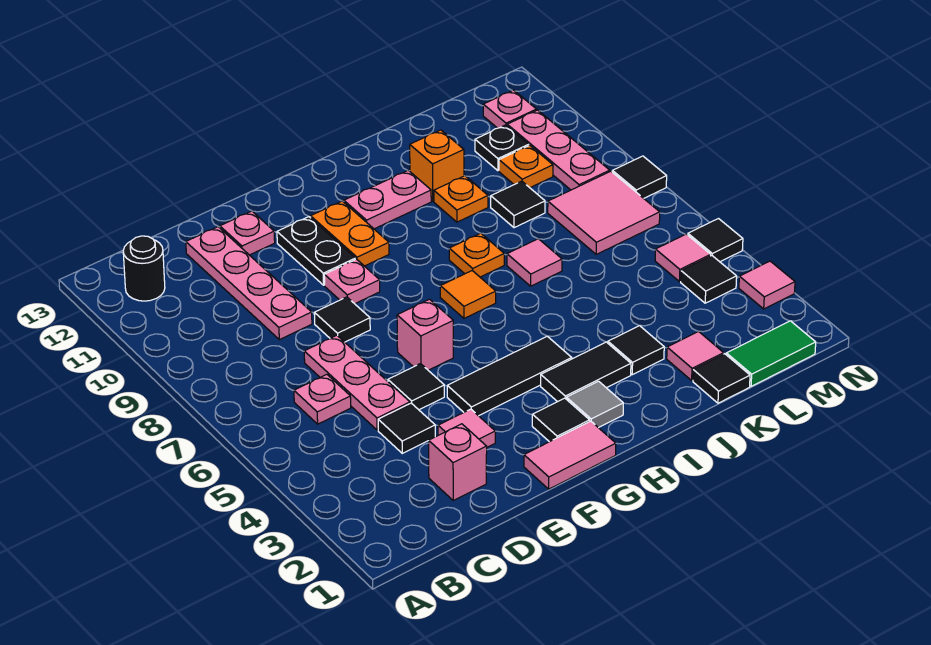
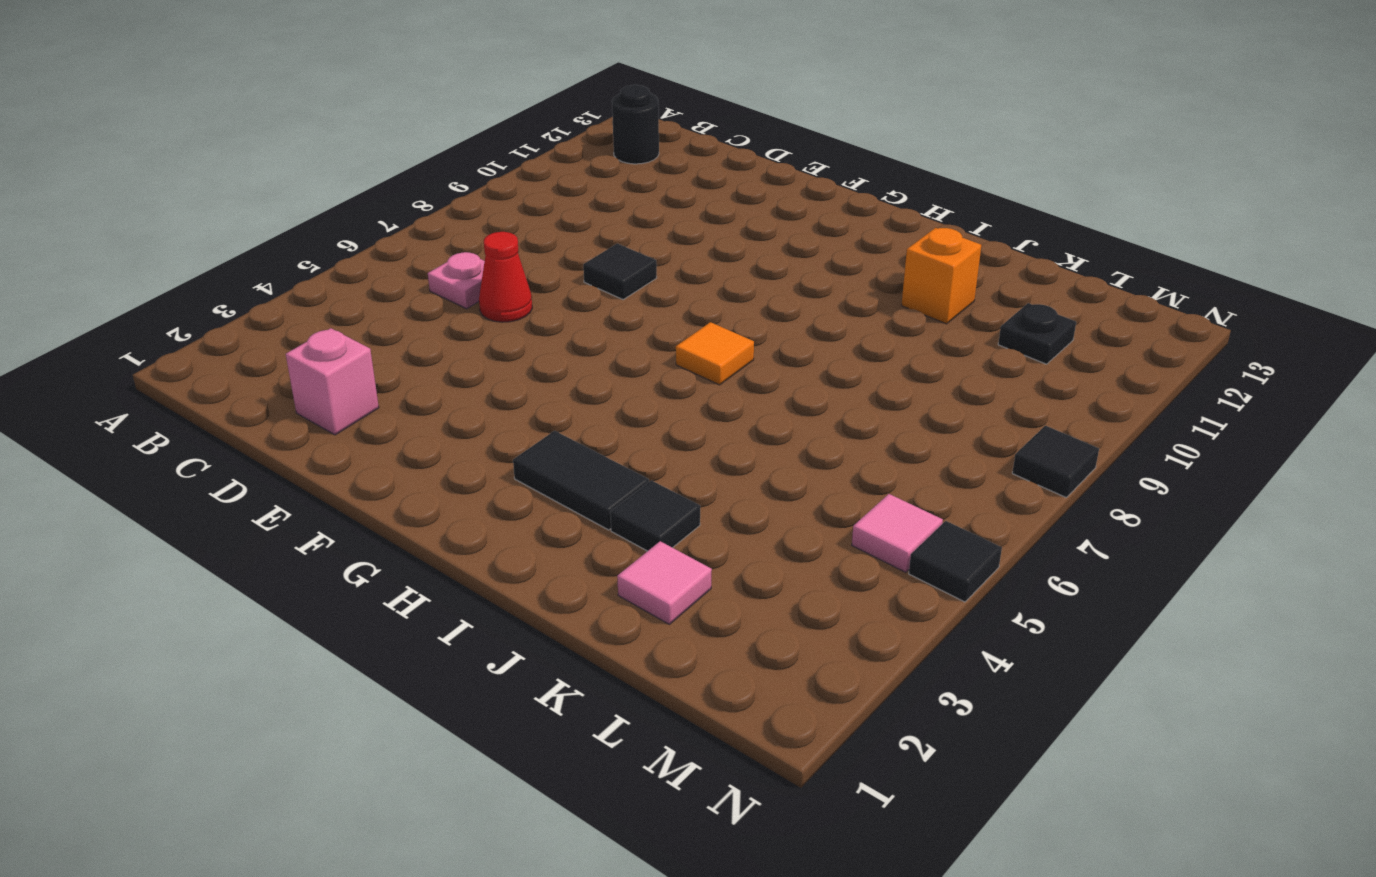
red cone D6 level 1 -> pink plate D5:D7 level 1
none -> black tile D4 level 1
none -> pink plate D9:D12 level 1
none -> pink tile E3 level 1
none -> black tile E5 level 1

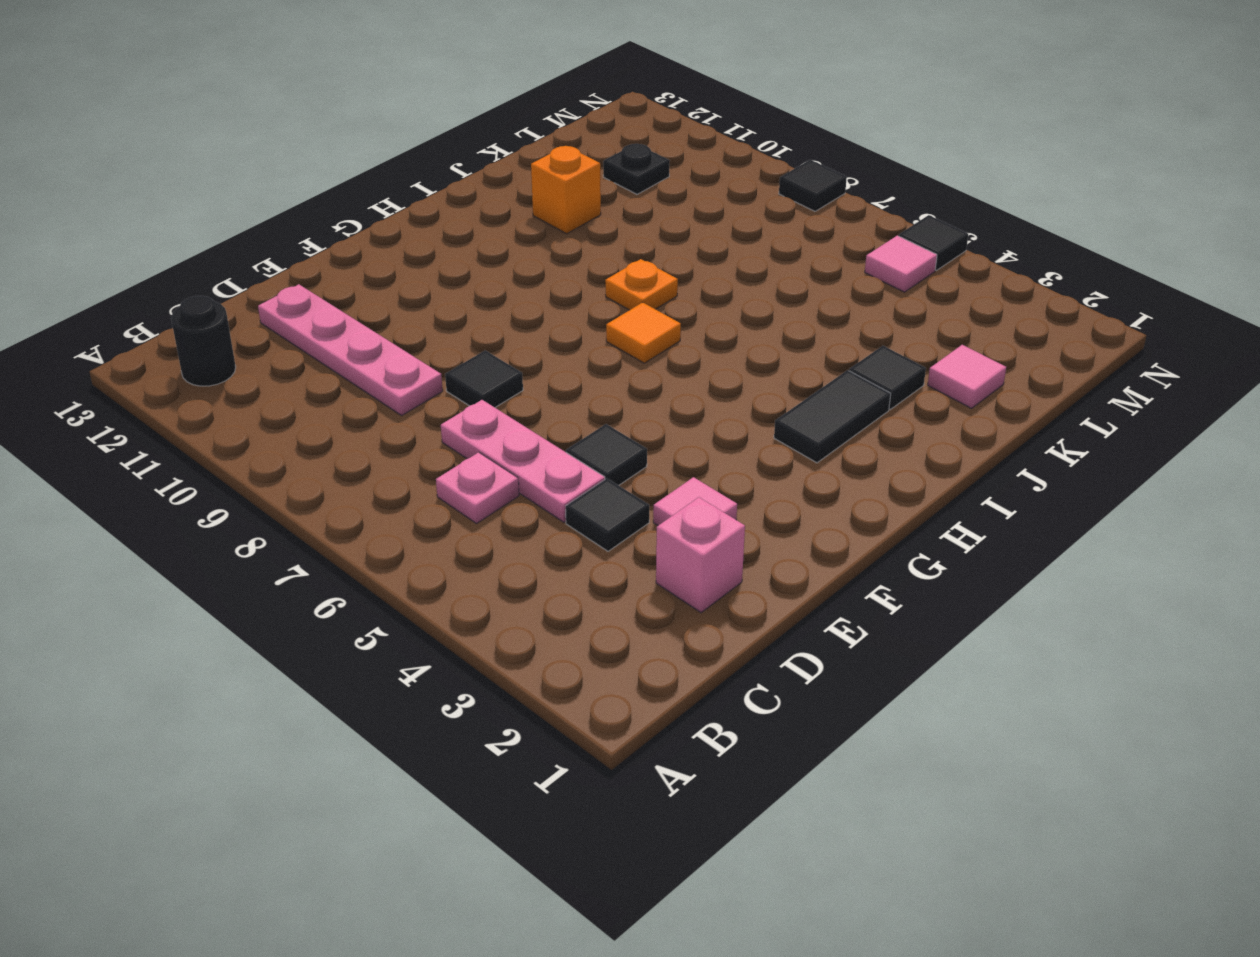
none -> pink plate E12 level 1
none -> pink tile F1:G1 level 1
none -> black tile F4:H4 level 1
none -> pink brick F6 level 1

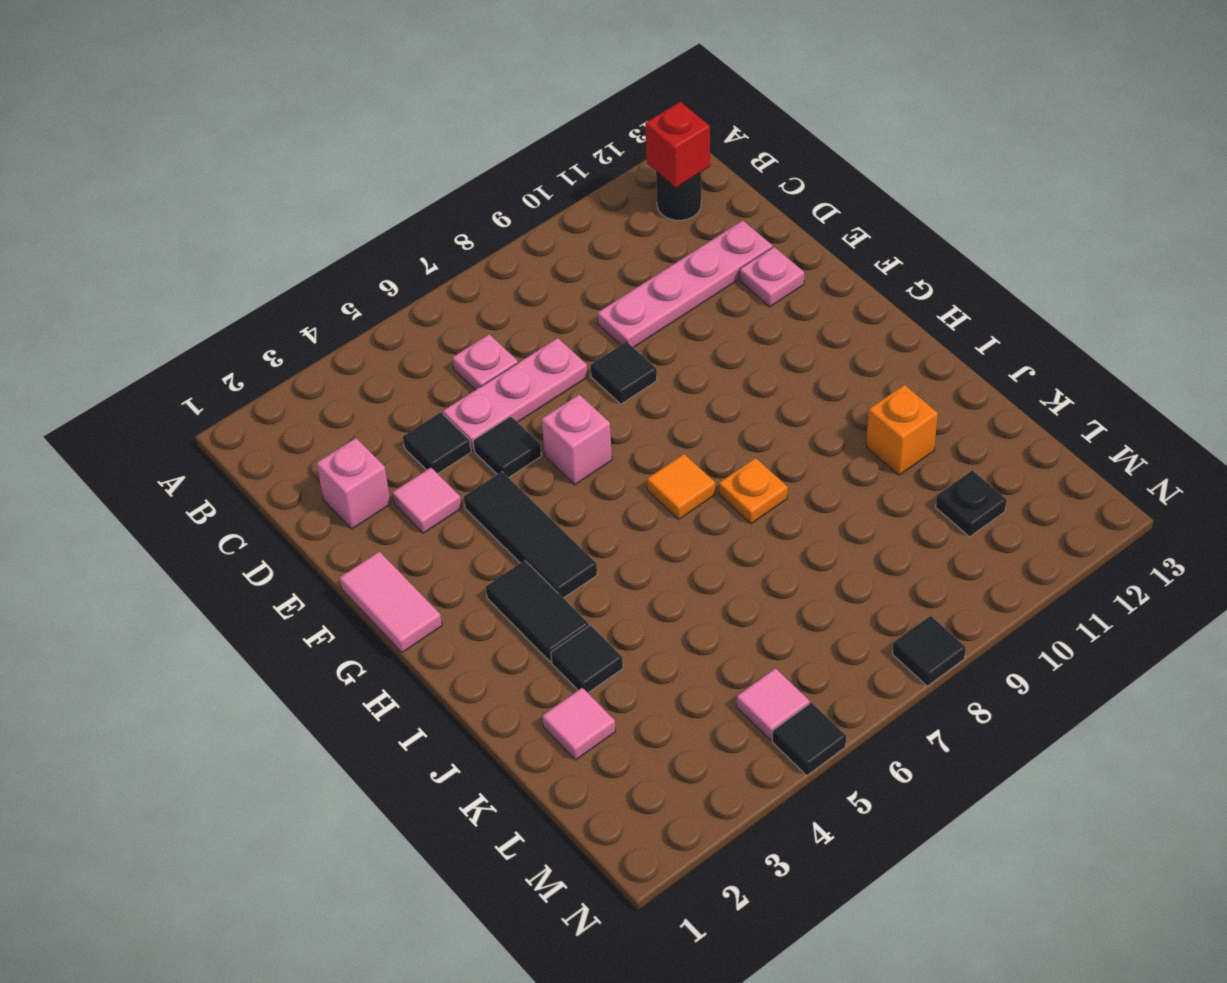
red brick B12 level 2 -> none
none -> pink plate F9 level 1
none -> black plate F10:F11 level 1
none -> black tile G2 level 1
none -> orange plate G10:G11 level 1

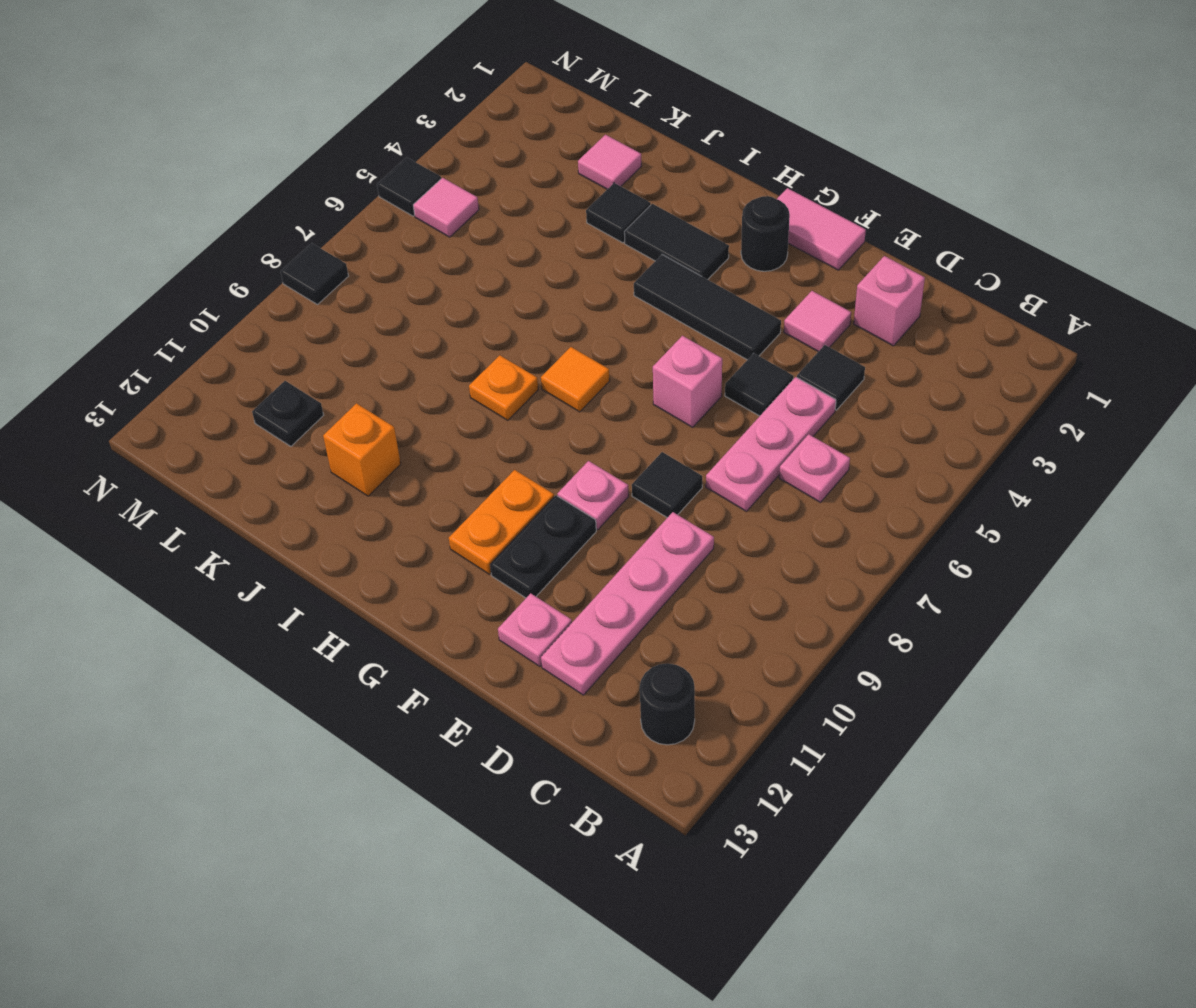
black round brick G2 level 1 -> black tile G2 level 1
none -> grey tile H2 level 1
none -> pink plate H11:I11 level 1
none -> pink tile J7 level 1
none -> orange plate J10 level 1

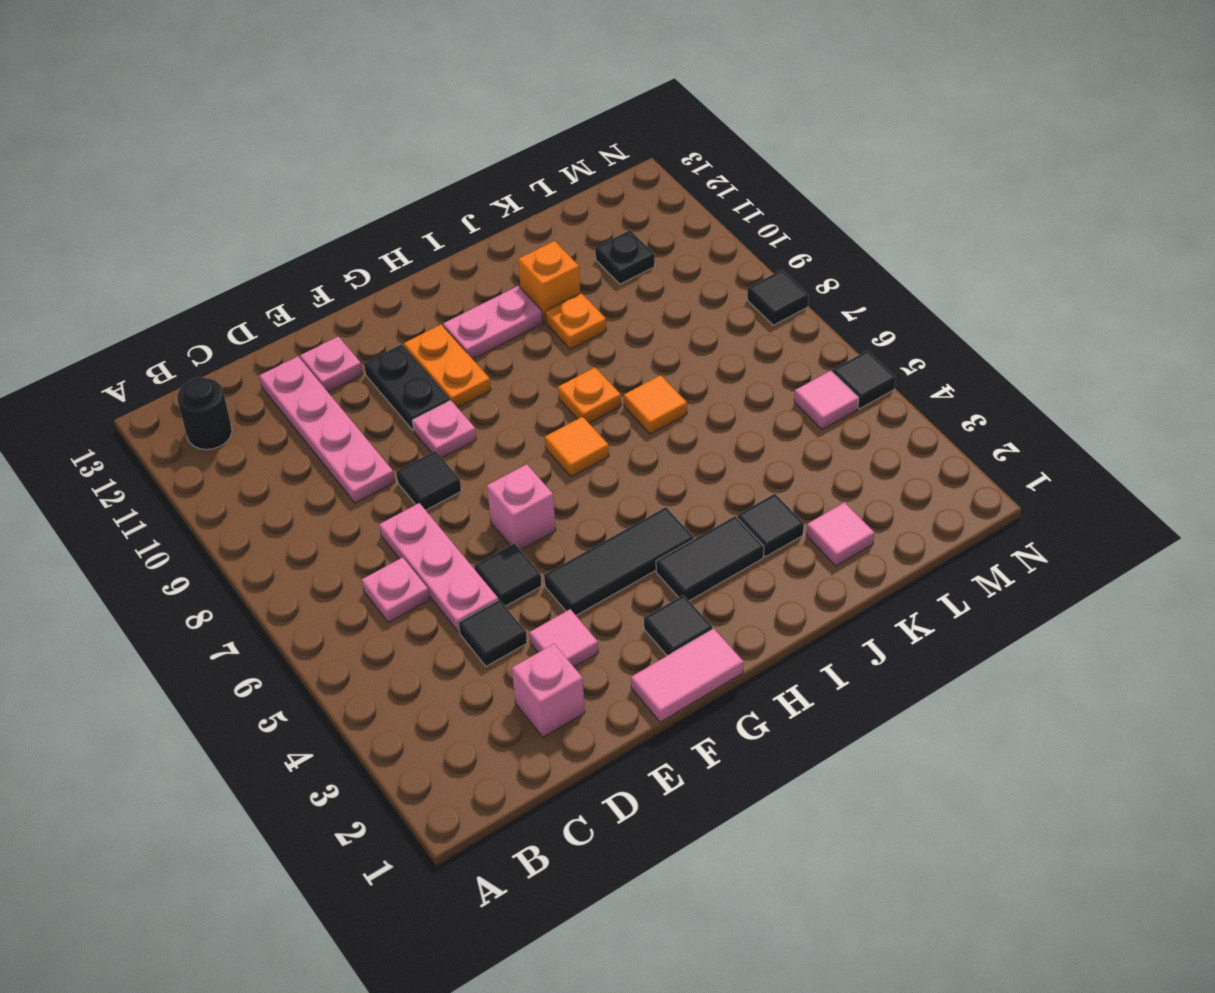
orange tile J7 level 1 -> pink tile J7 level 1
none -> grey tile H2 level 1
none -> black tile K1 level 1
none -> black tile K9 level 1
none -> green tile L1:M1 level 1

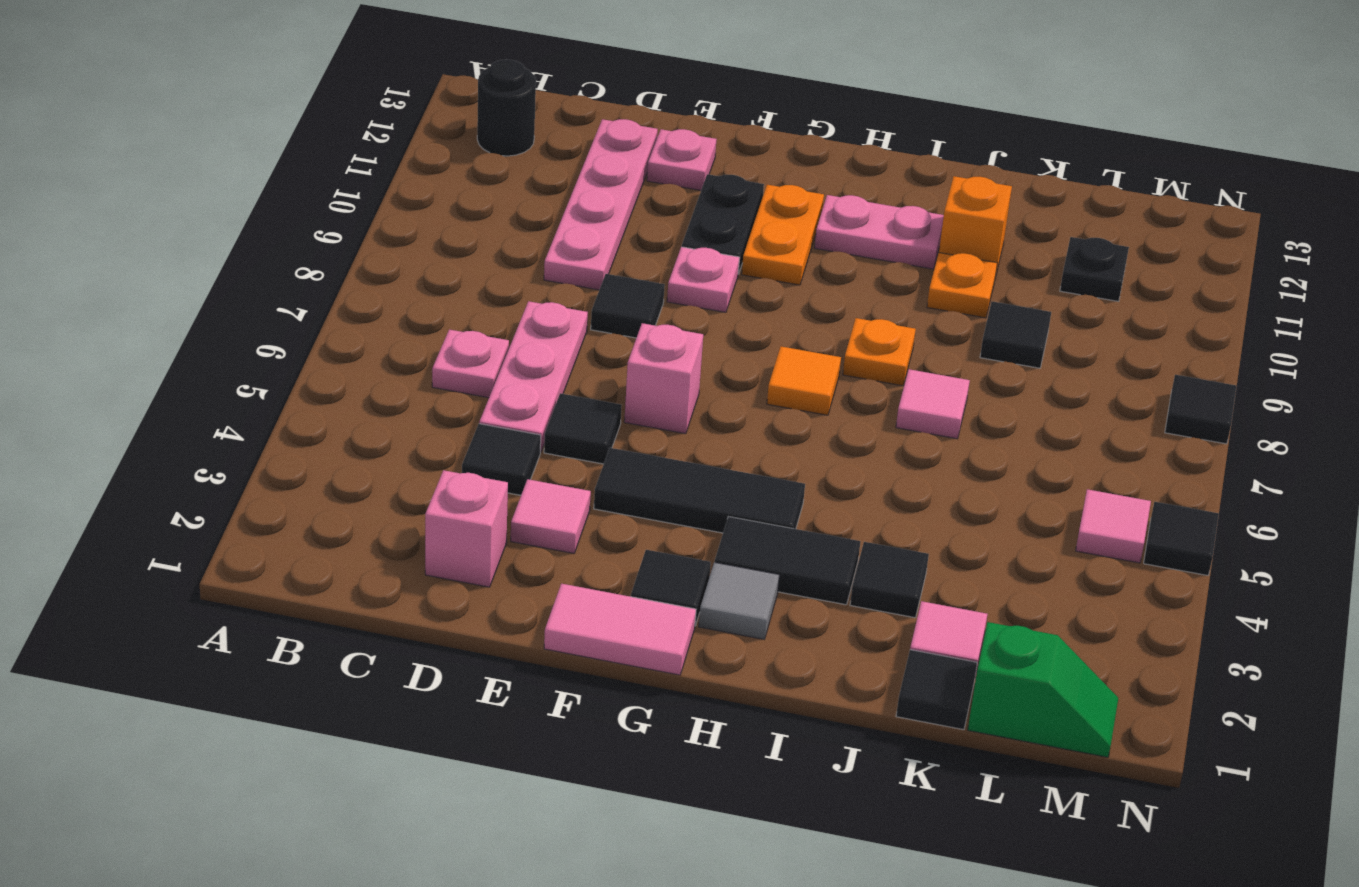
green slope L1:M1 level 1 top L -> green tile L1:M1 level 1
none -> pink tile L7:M8 level 1
none -> orange plate L10 level 1
none -> black tile M4 level 1
none -> pink plate M9:M11 level 1

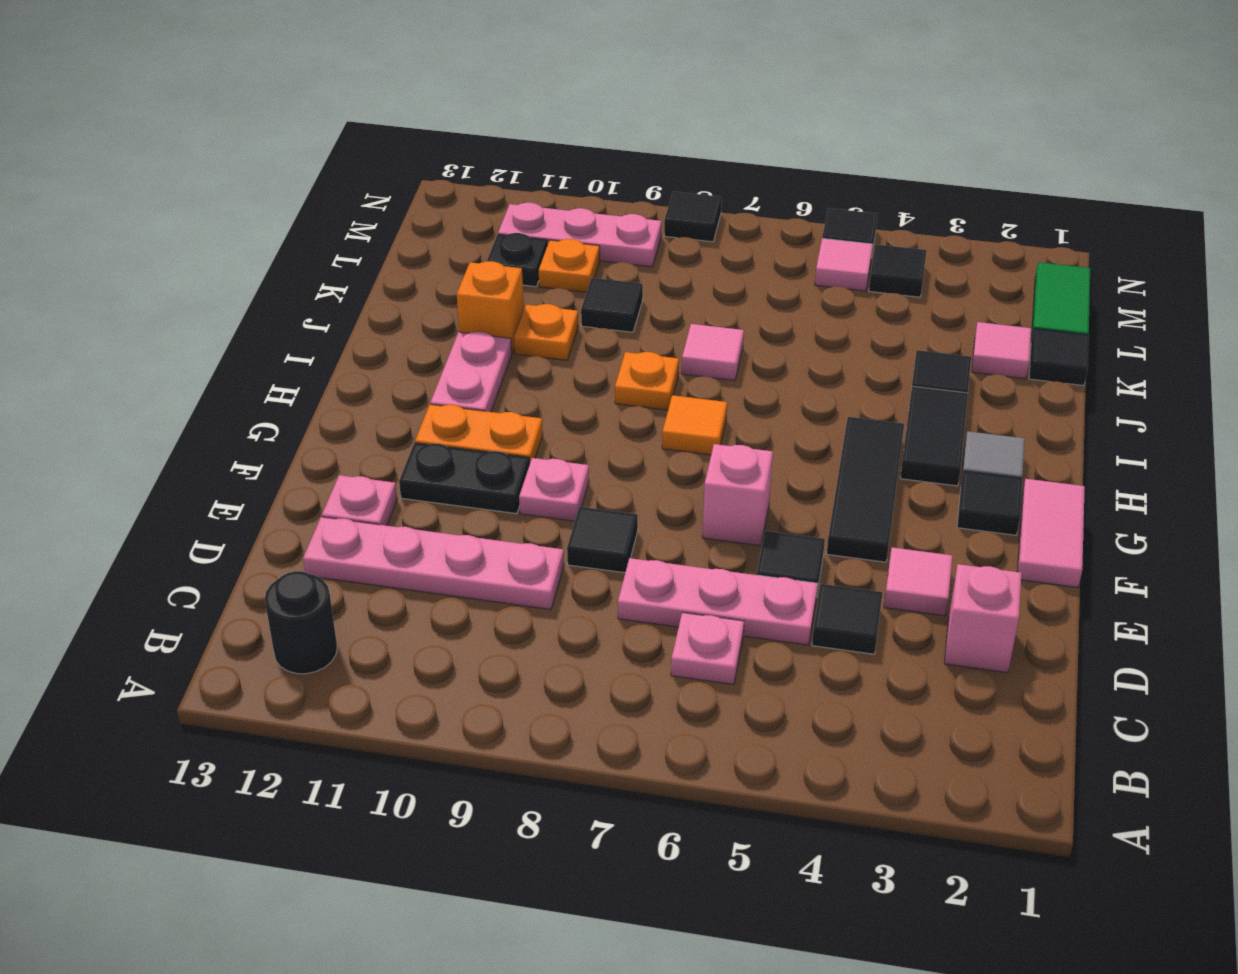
none -> pink tile L7:M8 level 1
none -> pink plate M12 level 1
none -> pink tile N3 level 1

